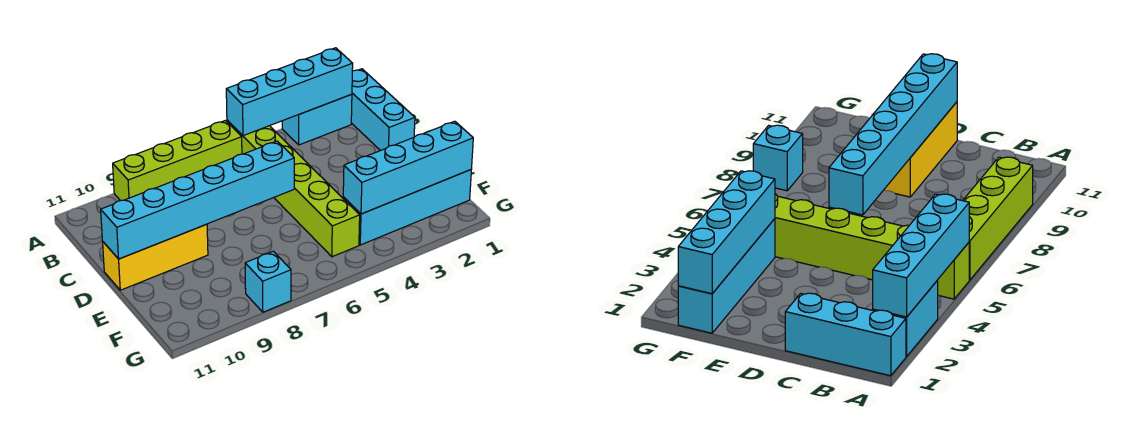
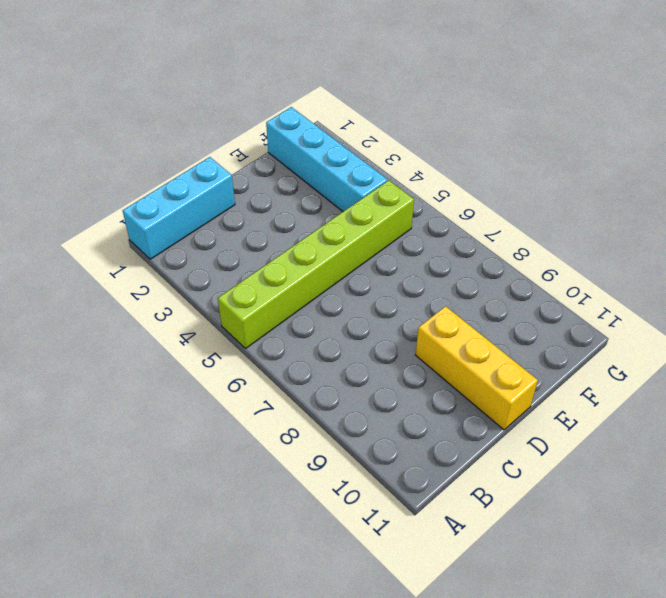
none -> cyan brick A2:A3 level 1
none -> lime brick A6:A9 level 1

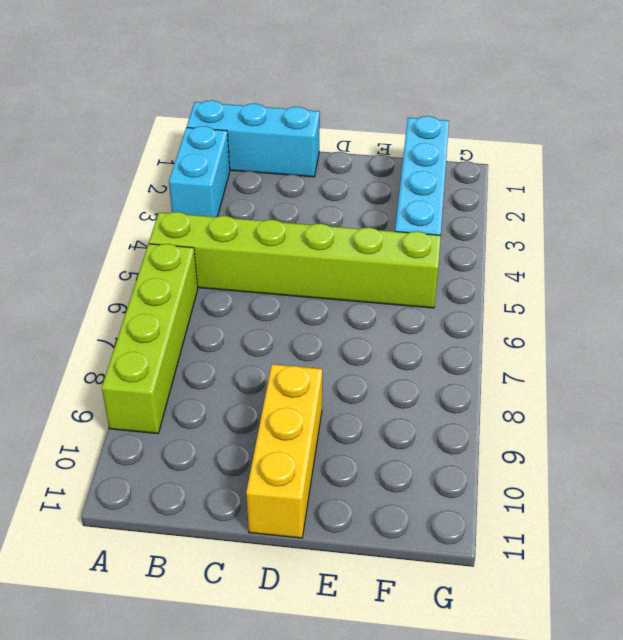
none -> cyan brick G8 level 1
none -> cyan brick A2:A5 level 2

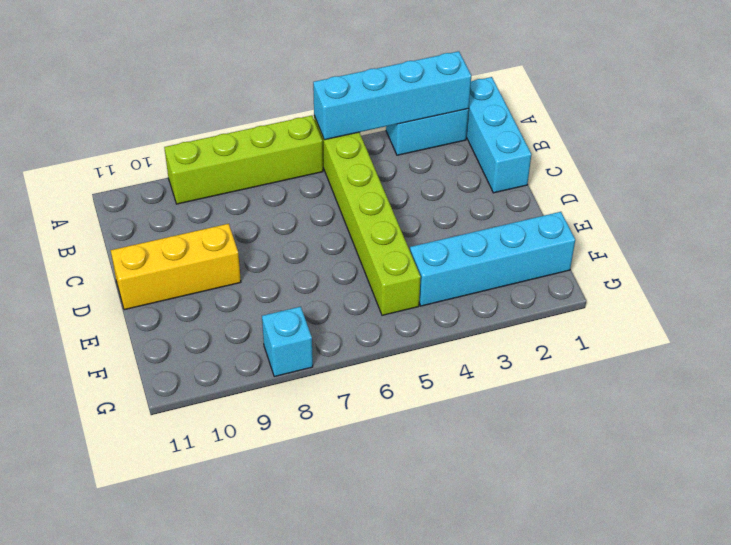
none -> cyan brick D6:D11 level 2
none -> cyan brick F1:F4 level 2

